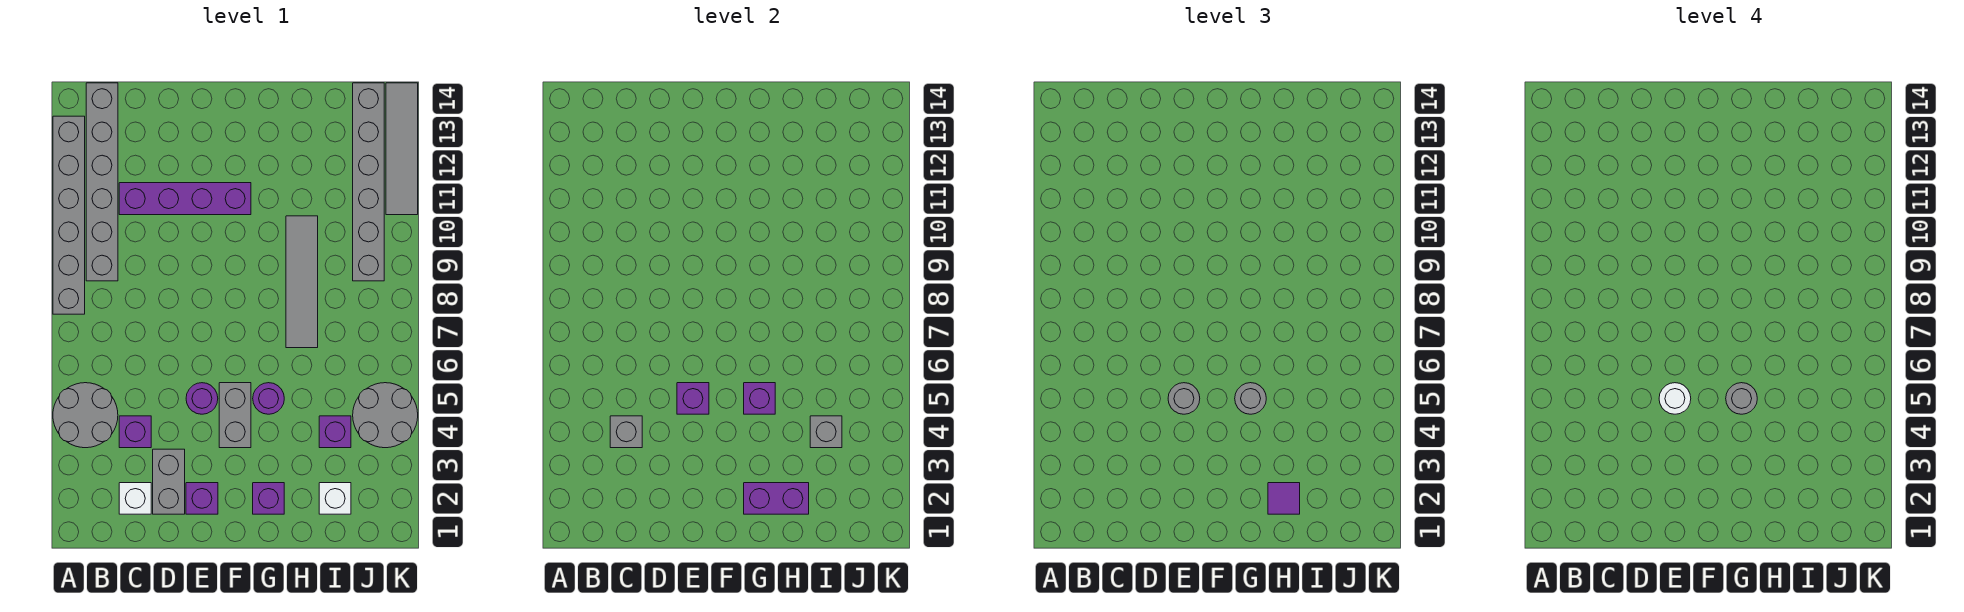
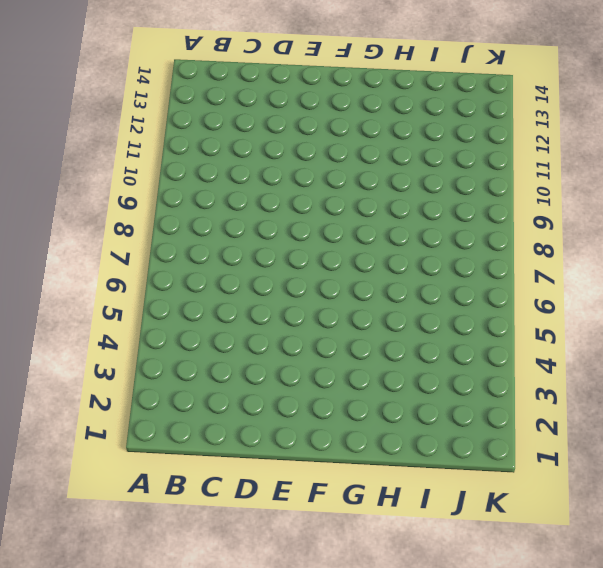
none -> grey round brick A4:B5 level 1
none -> grey brick A8:A13 level 1
none -> grey brick B9:B14 level 1

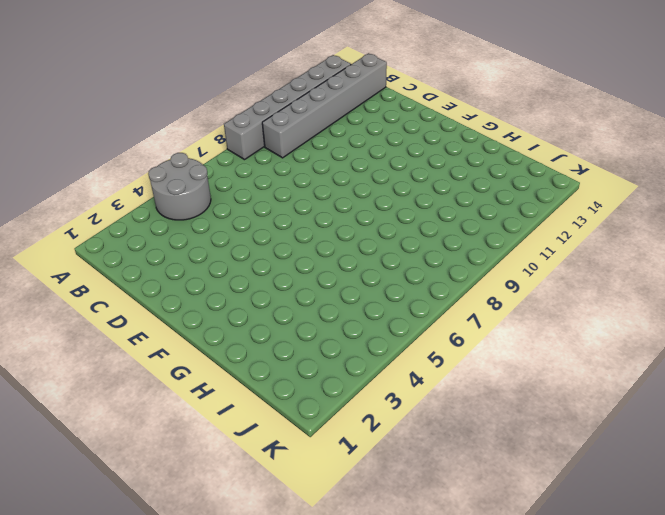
none -> white brick C2 level 1
none -> purple brick C4 level 1
none -> purple brick C11:F11 level 1

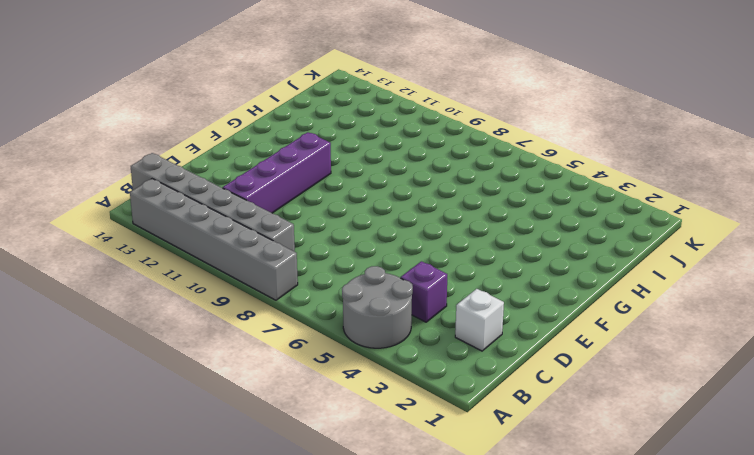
none -> grey brick D2:D3 level 1
none -> purple brick E2 level 1
none -> purple round brick E5 level 1

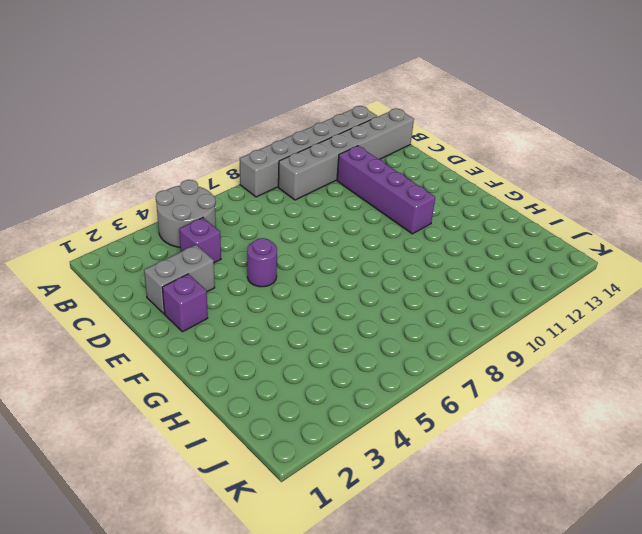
none -> white brick C2 level 1
none -> grey brick F4:F5 level 1
none -> purple brick G2 level 1

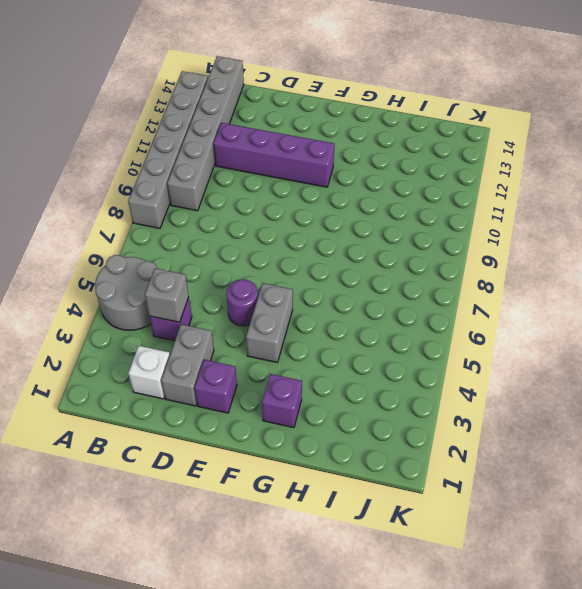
none -> purple round brick G5 level 1
none -> grey tile H7:H10 level 1
none -> white brick I2 level 1

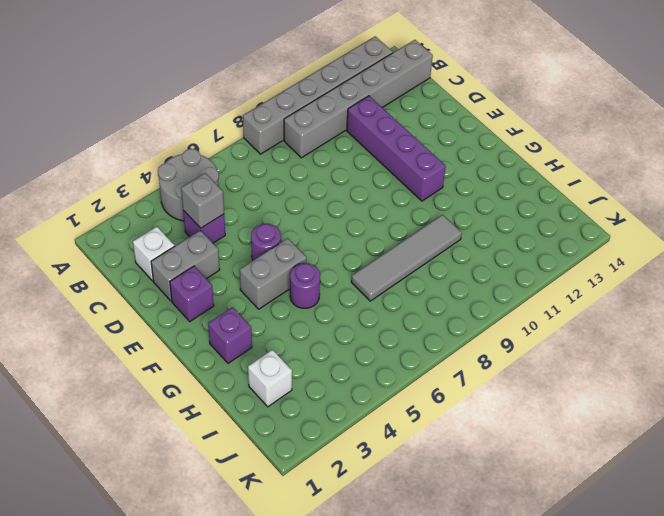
none -> purple brick I4 level 1
none -> grey round brick J4:K5 level 1
none -> grey brick J9:J14 level 1

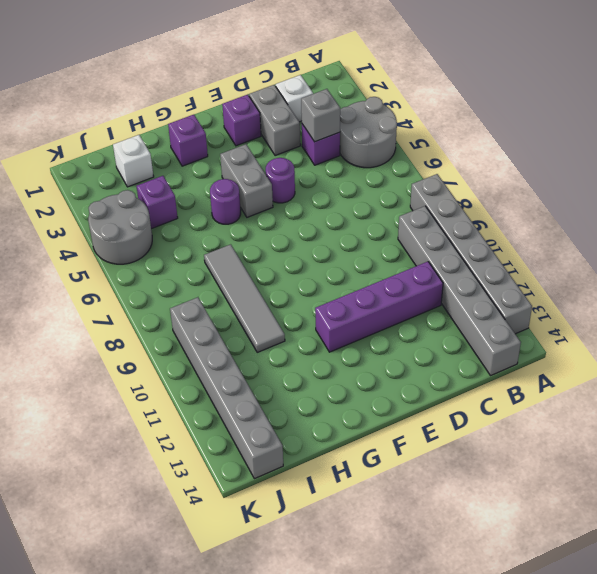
none -> grey tile K11:K14 level 1
none -> purple brick E5 level 2
none -> purple brick G2:H2 level 2

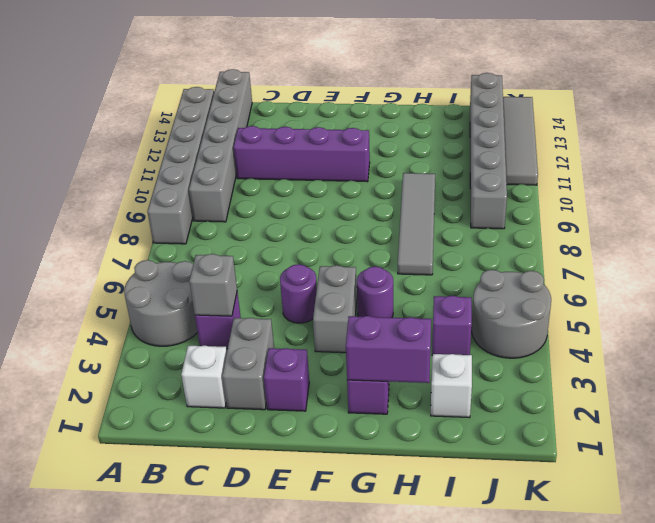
none -> purple brick E5 level 2
none -> purple brick G5 level 2
none -> grey brick I4 level 2

